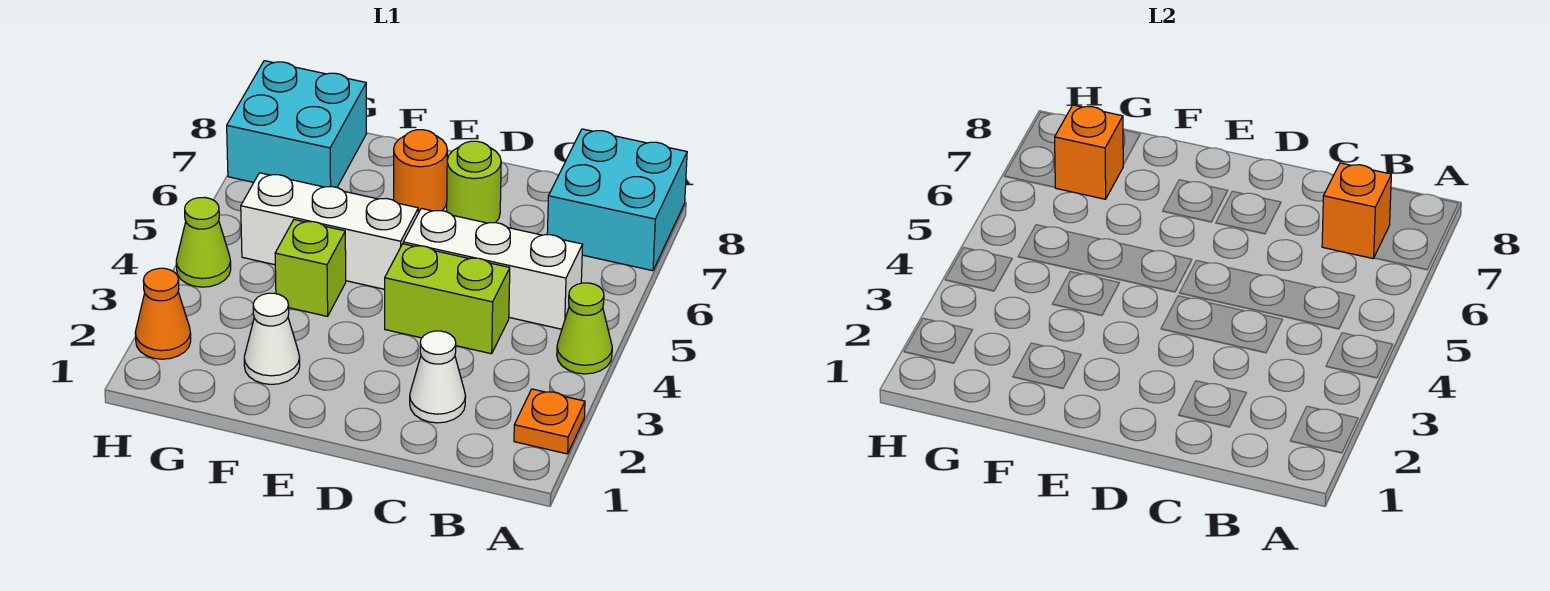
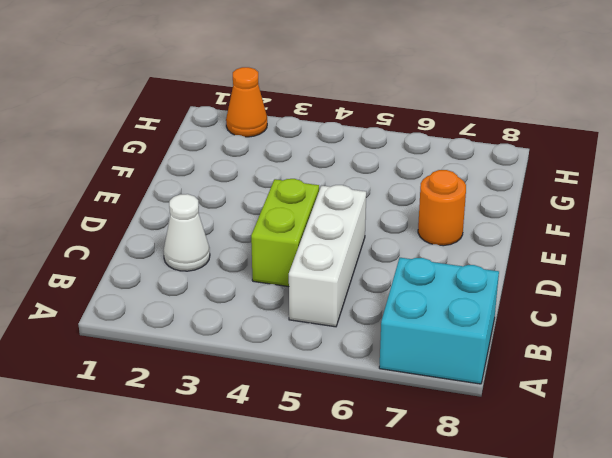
none -> orange plate A2 level 1
none -> lime cone A4 level 1
none -> lime round brick D7 level 1

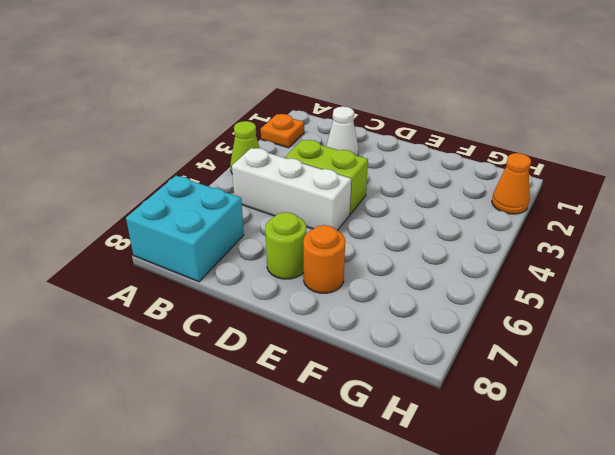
none -> white brick E5:G5 level 1
none -> white cone F2 level 1
none -> lime brick F4 level 1

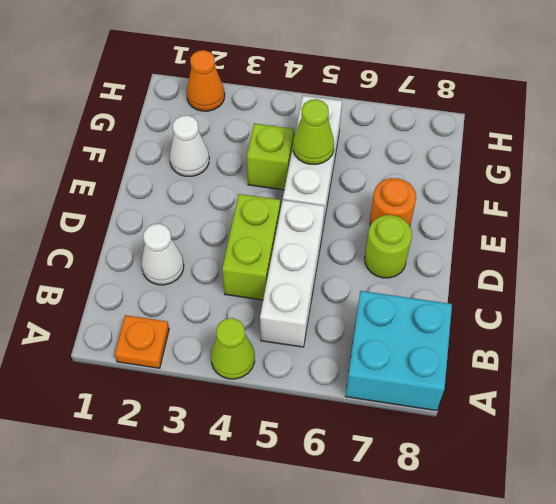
lime cone F5 level 2 -> lime cone H4 level 1
none -> cyan brick G7:H8 level 1
none -> orange brick B7 level 2
none -> orange brick G7 level 2

